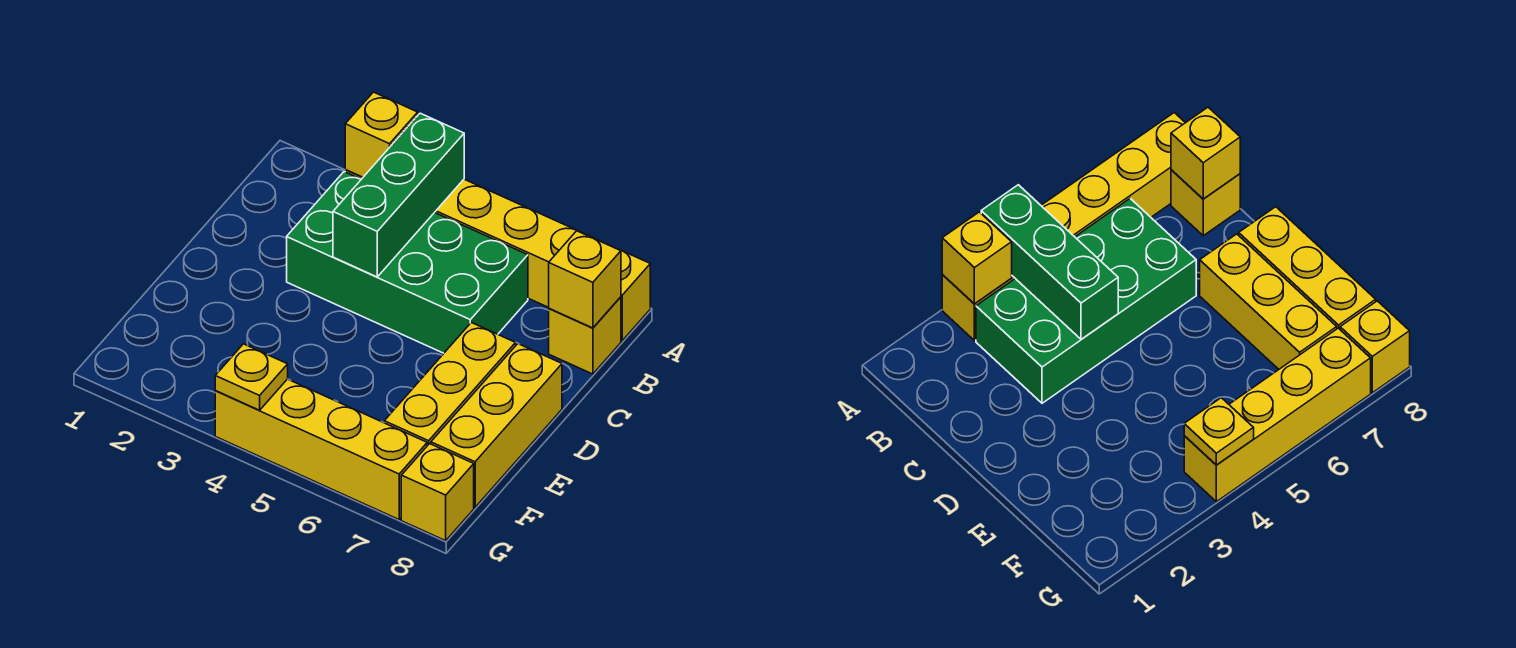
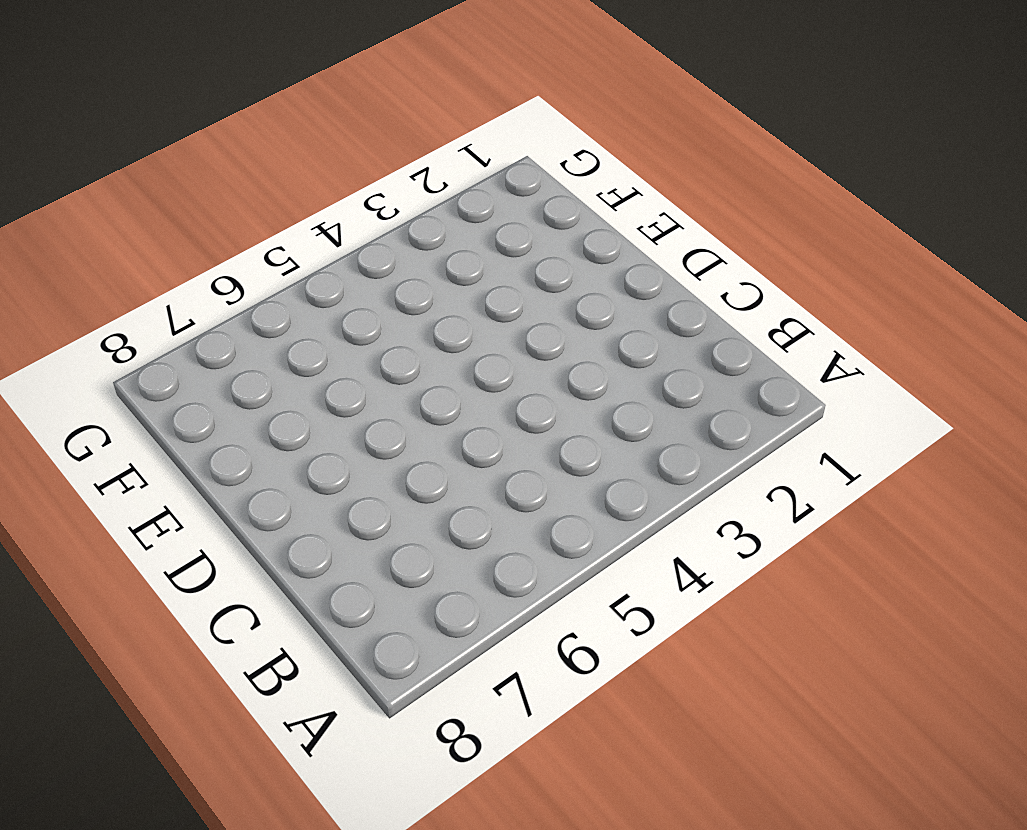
none -> yellow brick A3:A8 level 1
none -> green brick B3:C6 level 1

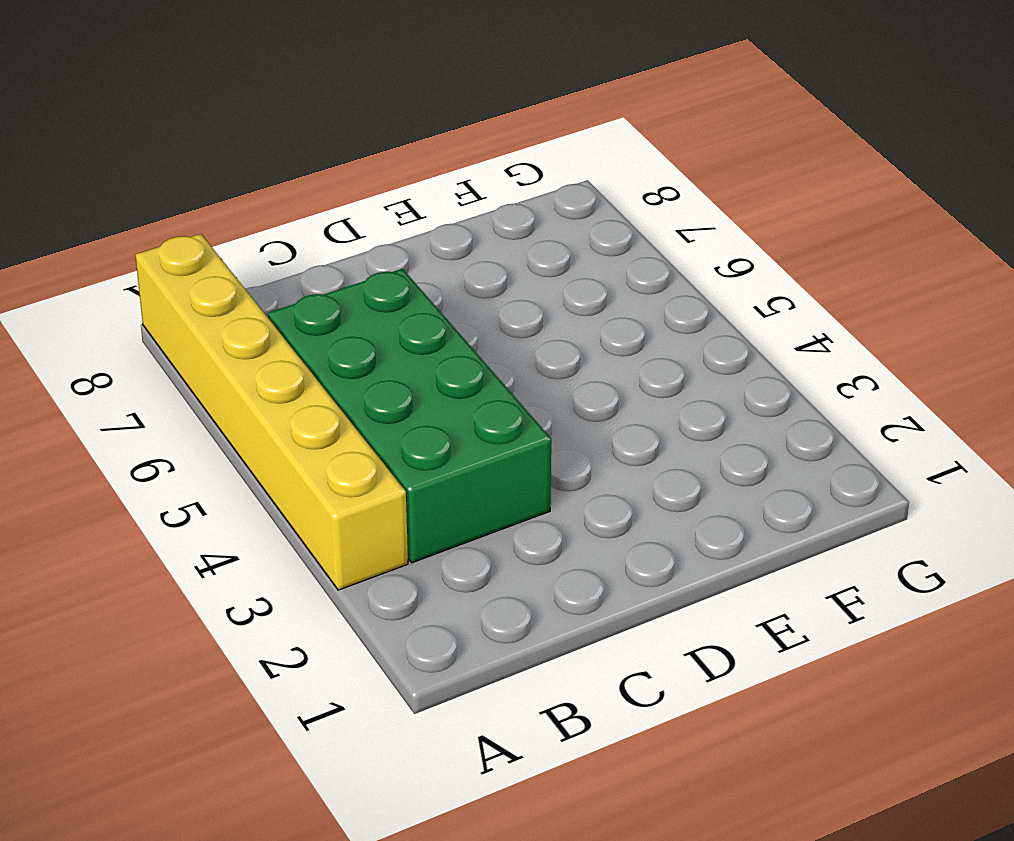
none -> yellow brick B8 level 1
none -> yellow brick D7:F7 level 1

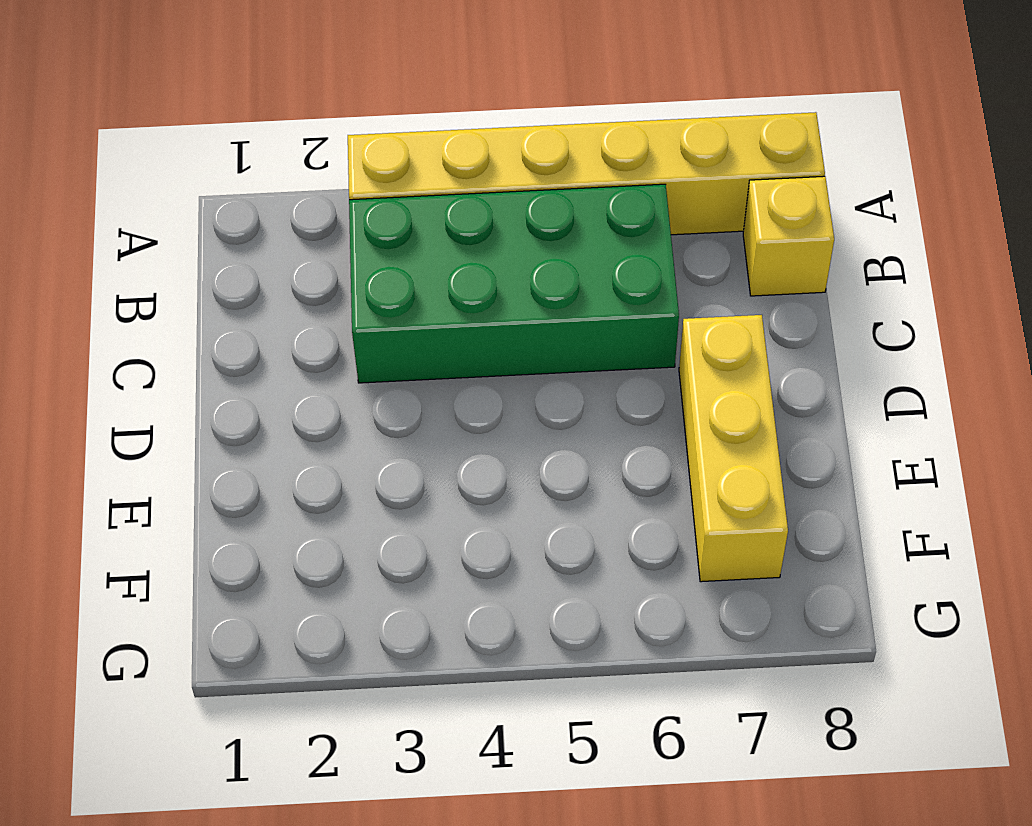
none -> yellow brick D8:F8 level 1
none -> yellow brick G4:G7 level 1

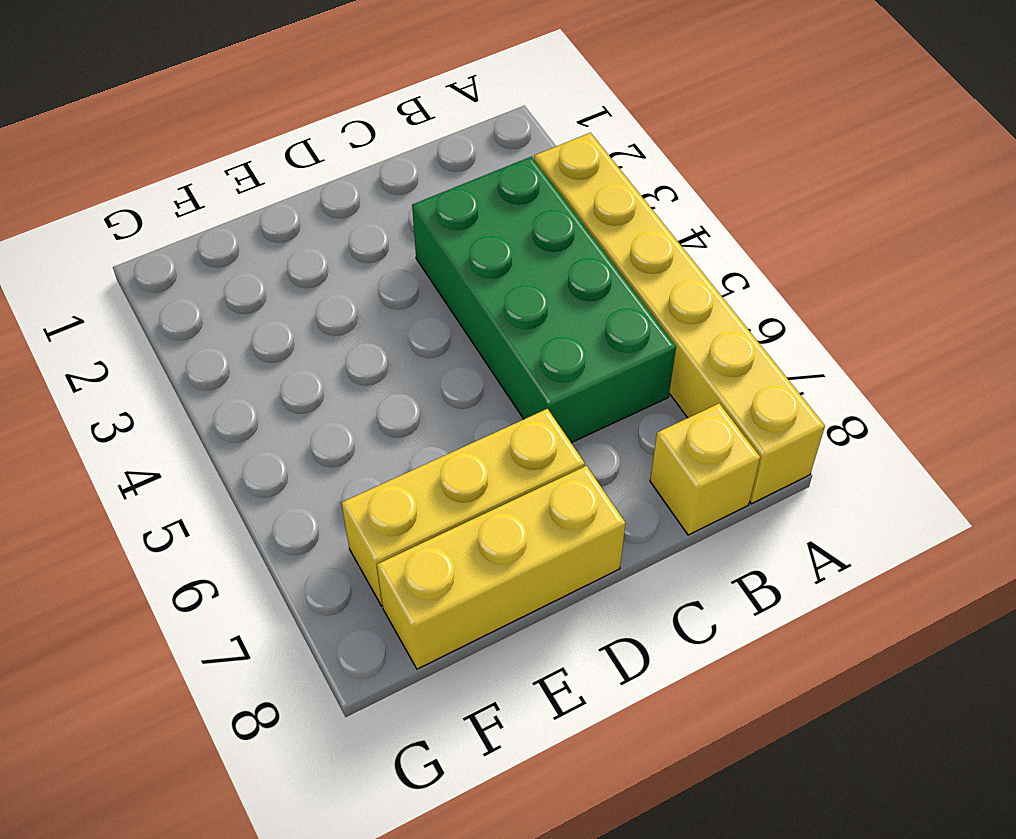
none -> yellow brick G4:G7 level 1
none -> yellow brick G8 level 1

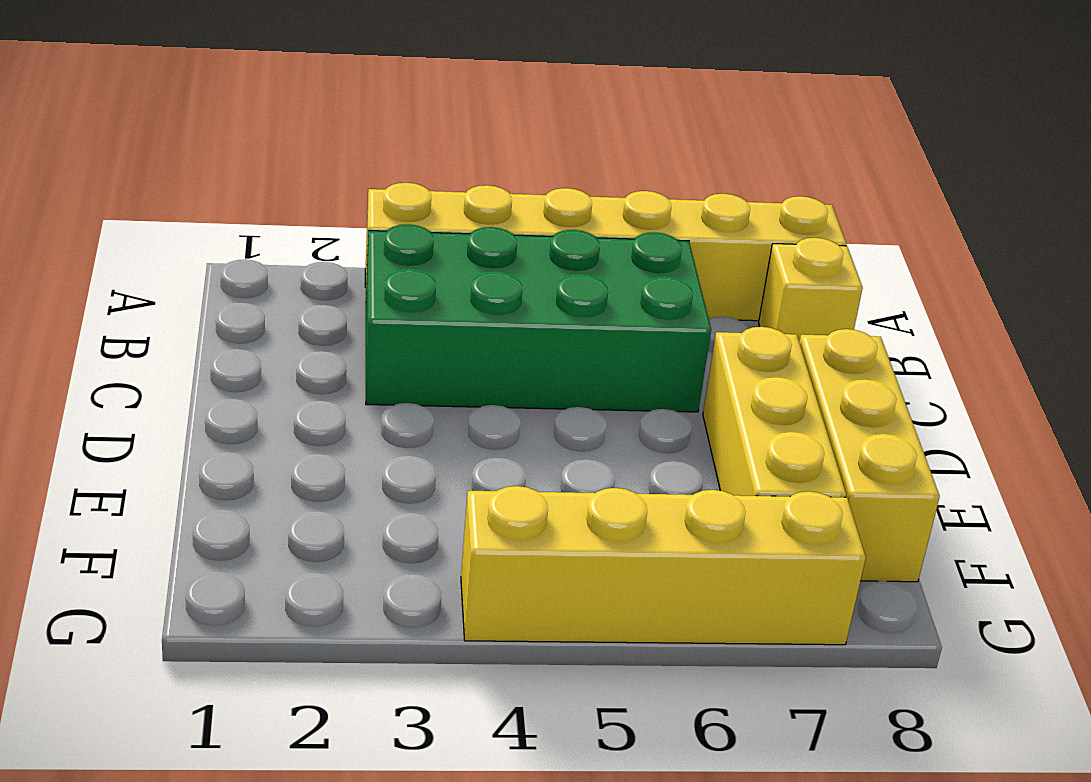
none -> yellow brick G8 level 1
none -> yellow brick A3 level 2

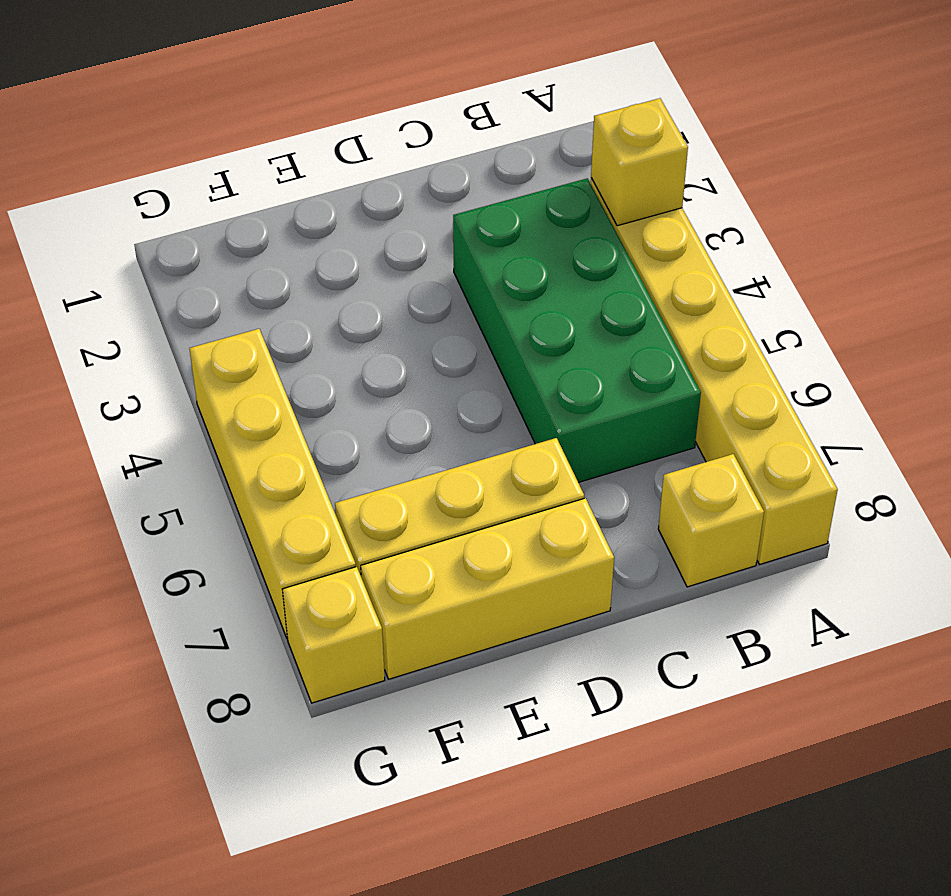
none -> green brick A4:C4 level 2
none -> yellow brick B8 level 2

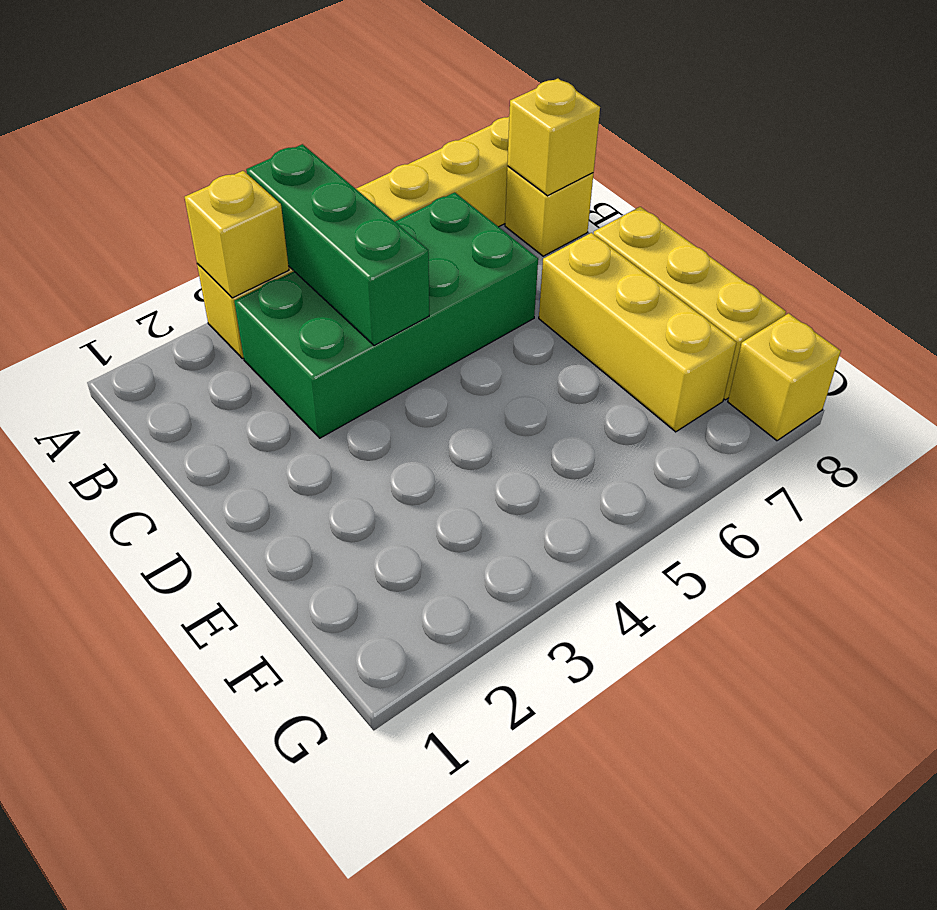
none -> yellow brick G4:G7 level 1
none -> yellow plate G4 level 2

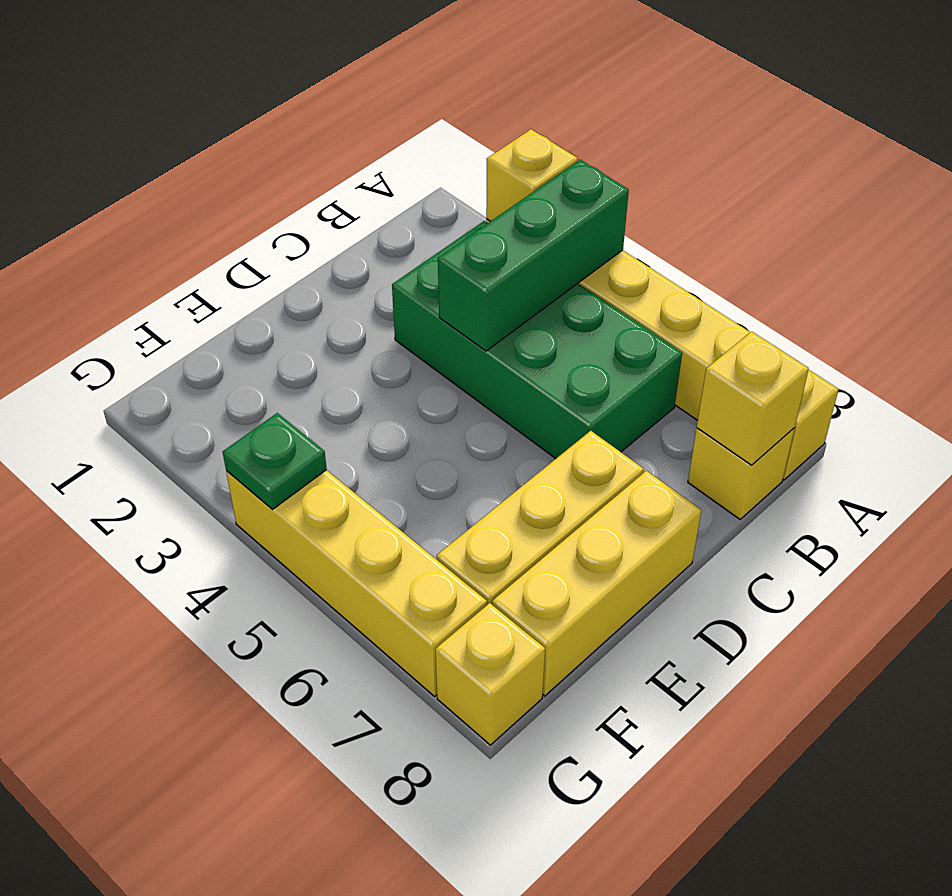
green plate G4 level 2 -> yellow plate G4 level 2

